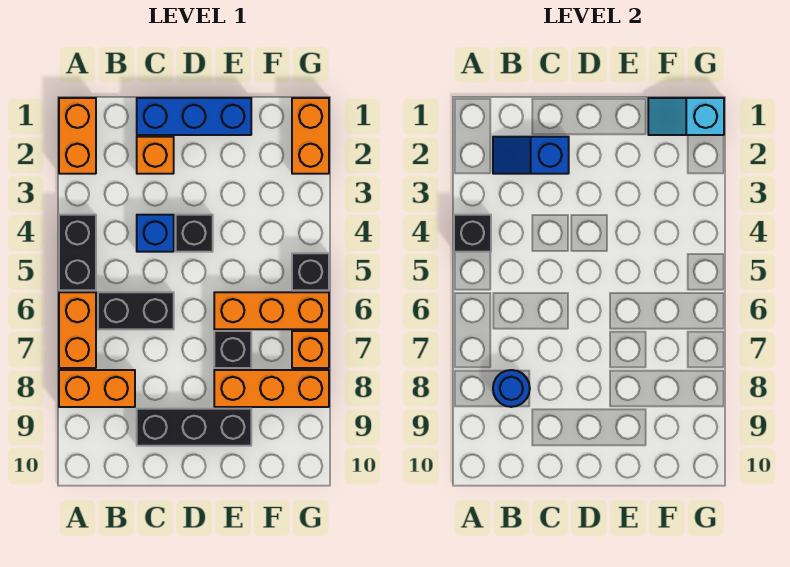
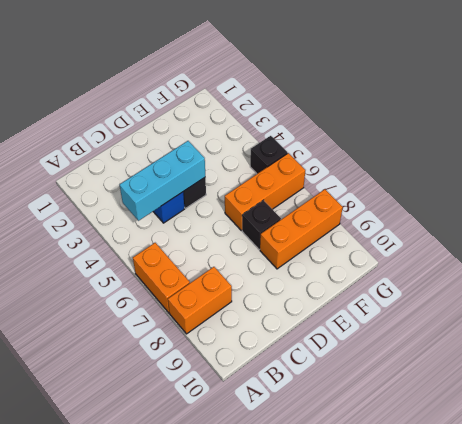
cyan brick B4:D4 level 2 -> none
none -> orange brick A1:A2 level 1
none -> black brick A4:A5 level 1
none -> black brick B6:C6 level 1

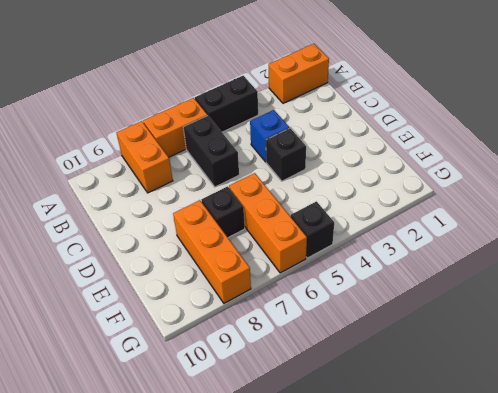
none -> blue brick C1:E1 level 1
none -> orange brick C2 level 1
none -> black brick C9:E9 level 1

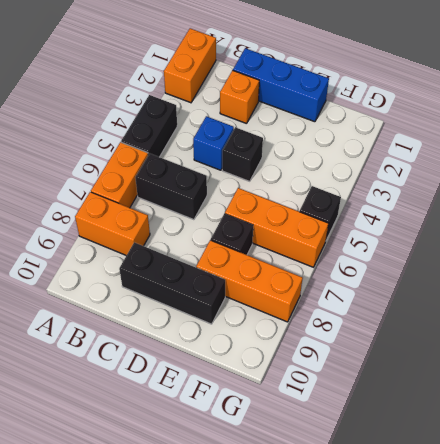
none -> orange brick G1:G2 level 1
none -> orange brick G7 level 1
none -> black brick A4 level 2

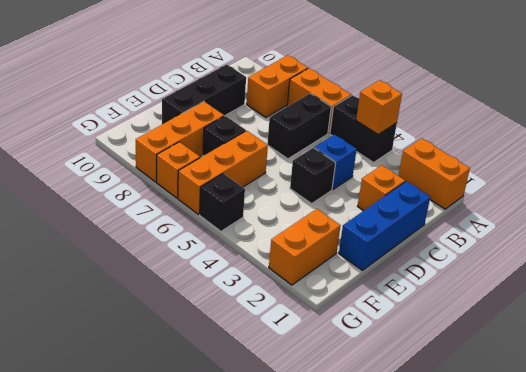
orange brick A4 level 2 -> black brick A4 level 2
orange brick F2:G2 level 1 -> orange brick G1:G2 level 1
none -> blue slope B2:C2 level 2 top C
none -> blue round brick B8 level 2
none -> cyan slope F1:G1 level 2 top G

